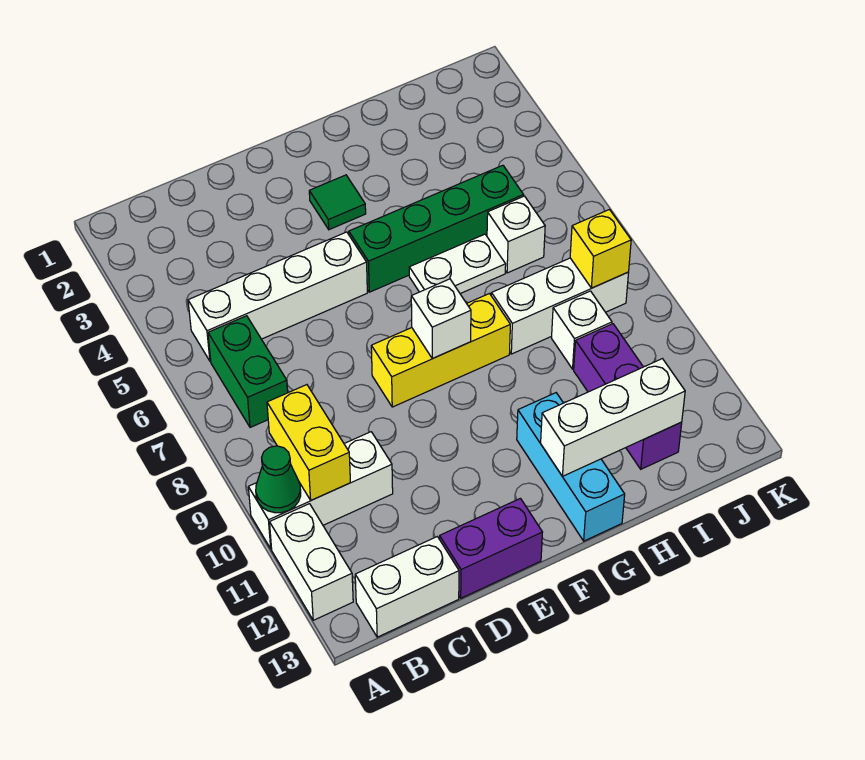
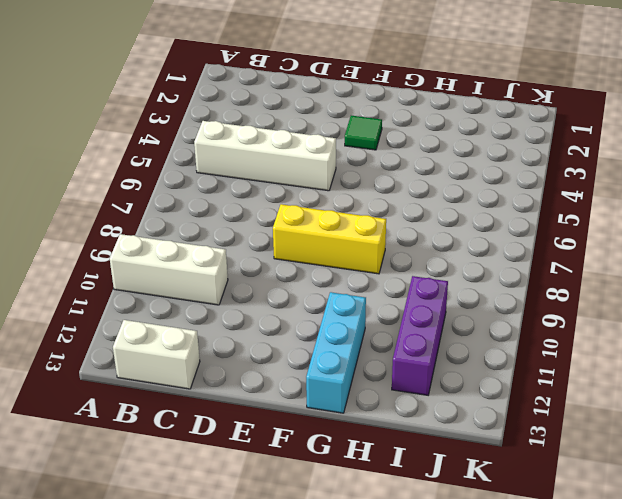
none -> white brick A11:A12 level 1
none -> green brick B6:B7 level 1
none -> purple brick D13:E13 level 1

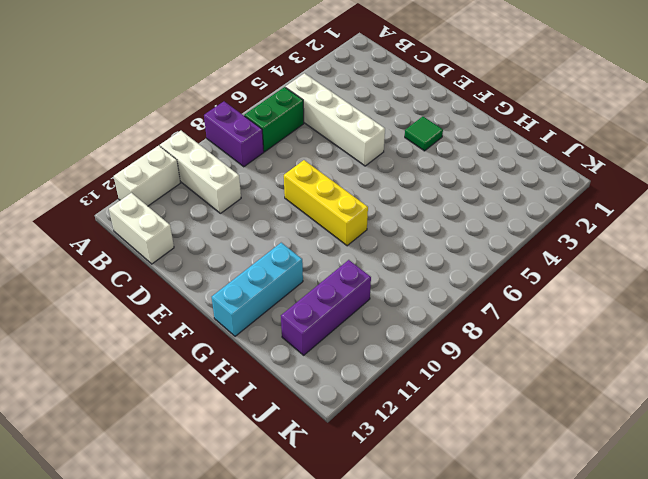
purple brick A8:B8 level 1 -> purple brick D13:E13 level 1
none -> green brick F5:I5 level 1
none -> white plate G6:H6 level 1
none -> white brick H8:J8 level 1

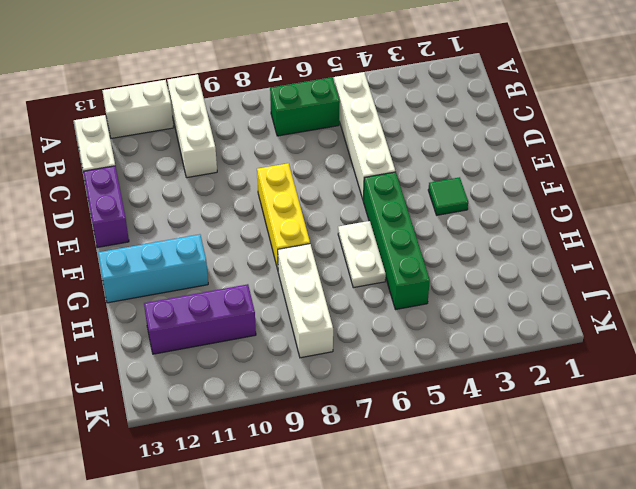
none -> white brick I6 level 1
none -> white brick I9 level 1
none -> green cone A10 level 2

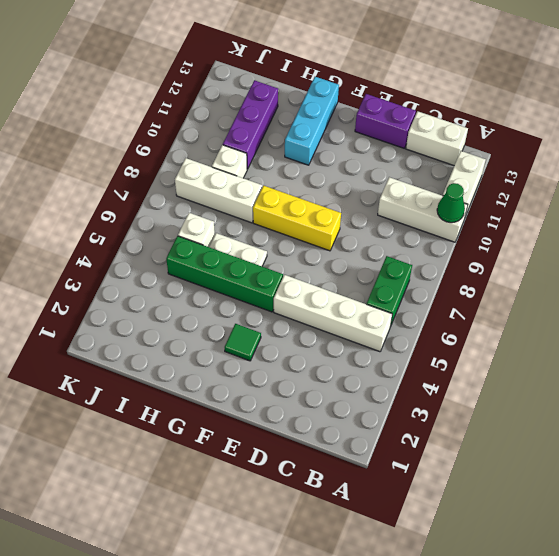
none -> yellow brick B9:B10 level 2
none -> white brick F8 level 2
none -> white brick G12:I12 level 2

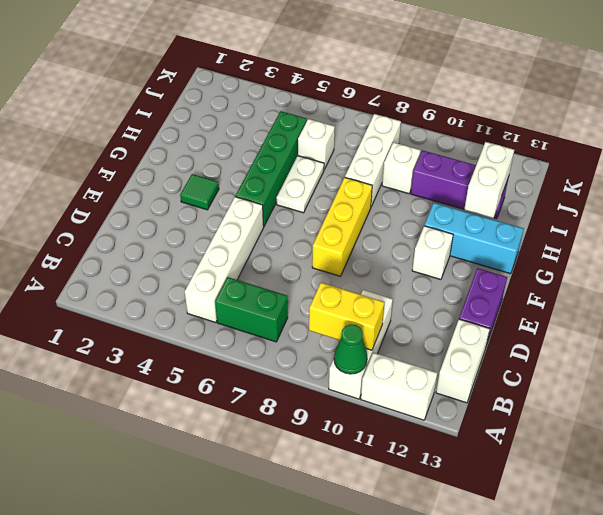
white brick F11 level 1 -> white brick F8 level 2
white brick H12:I12 level 2 -> white brick G12:I12 level 2
none -> yellow brick J8 level 2

